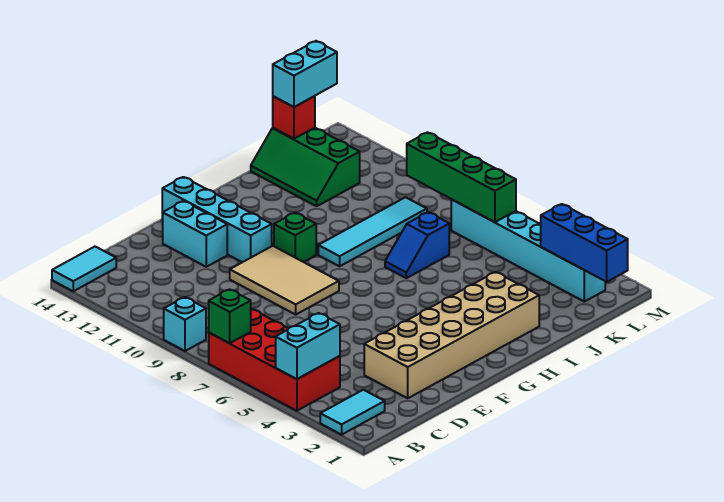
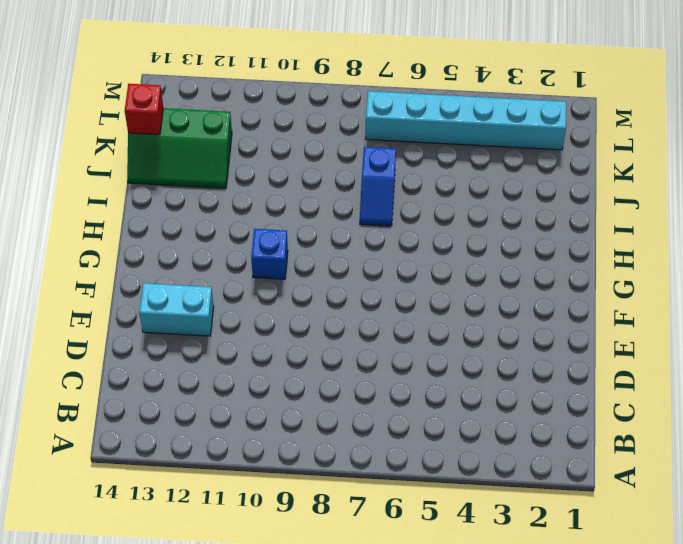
blue brick G10 level 1 -> green brick G10 level 1
none -> cyan tile A2:B2 level 1
none -> red brick A4:B7 level 1
none -> cyan brick A9 level 1

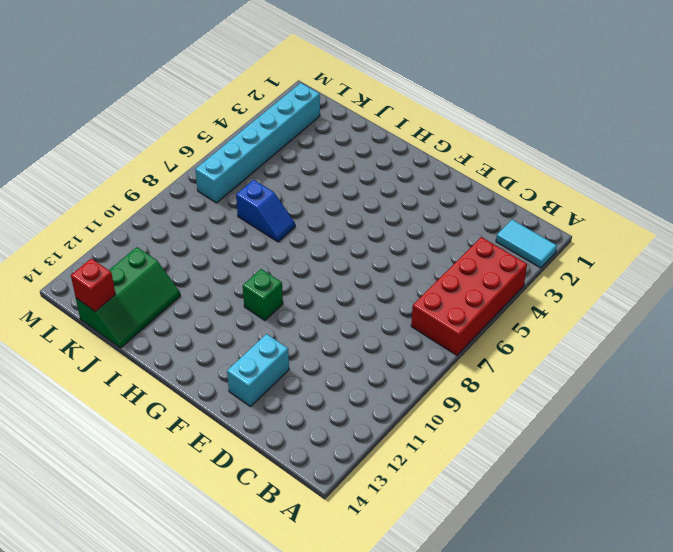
none -> cyan brick A9 level 1
none -> cyan tile A14:B14 level 1
none -> tan brick D2:I3 level 1

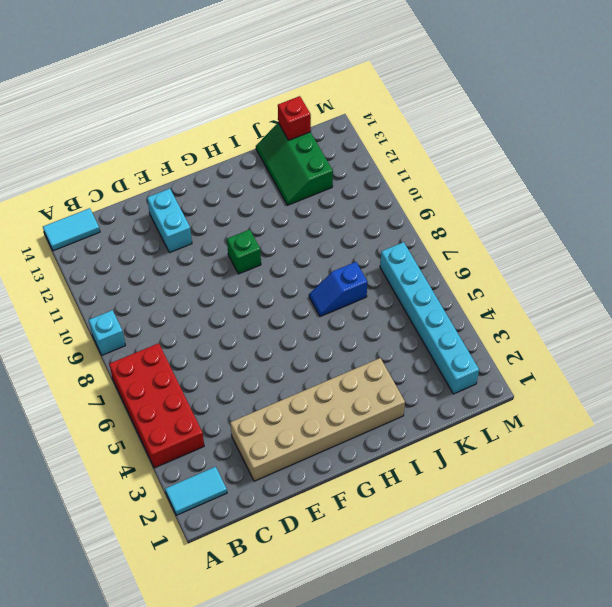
none -> tan tile E8:F10 level 1
none -> cyan brick F11:F14 level 1
none -> cyan tile H9:K9 level 1

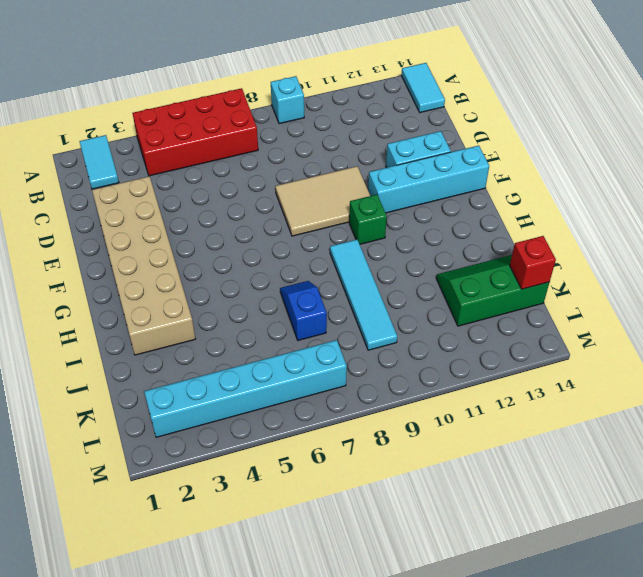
none -> cyan brick A4:B4 level 2
none -> green brick A7 level 2
none -> blue brick L1:L3 level 2

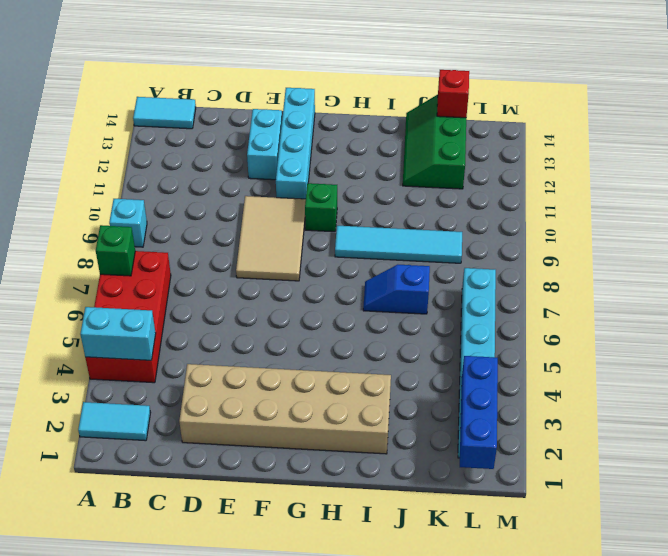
none -> green brick L6:L9 level 2
none -> cyan brick K14:L14 level 3

